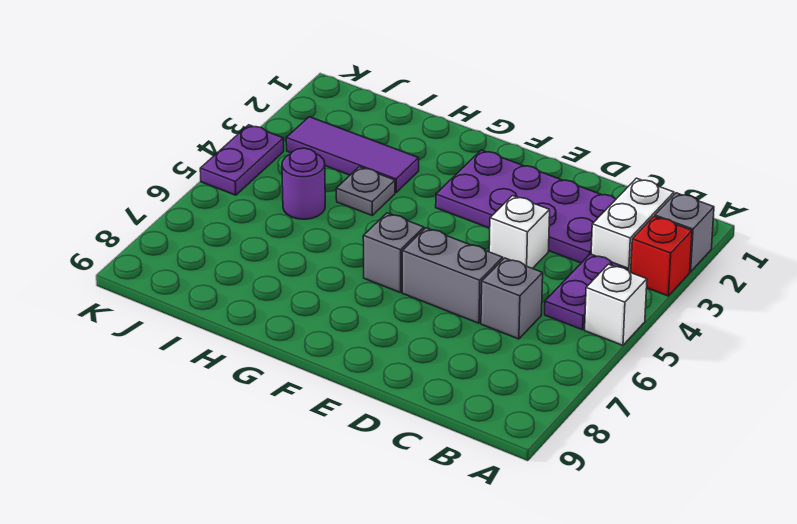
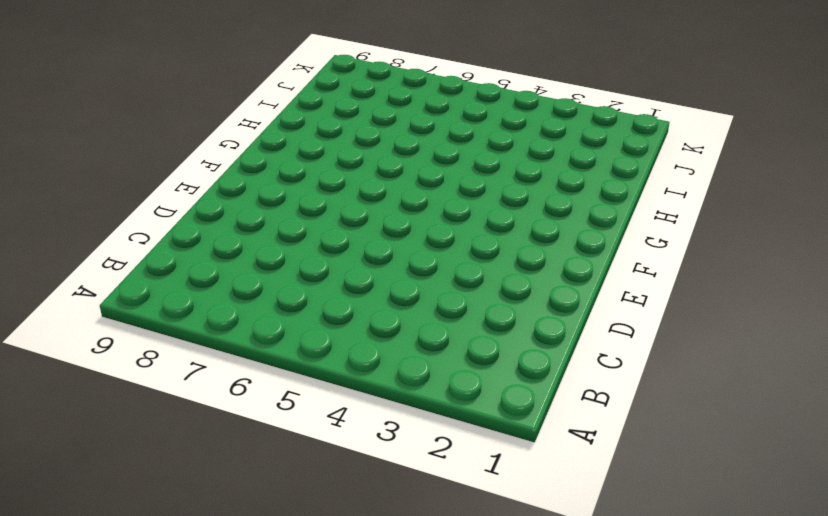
none -> grey brick A2 level 1
none -> red brick A3 level 1
none -> white brick A5 level 1

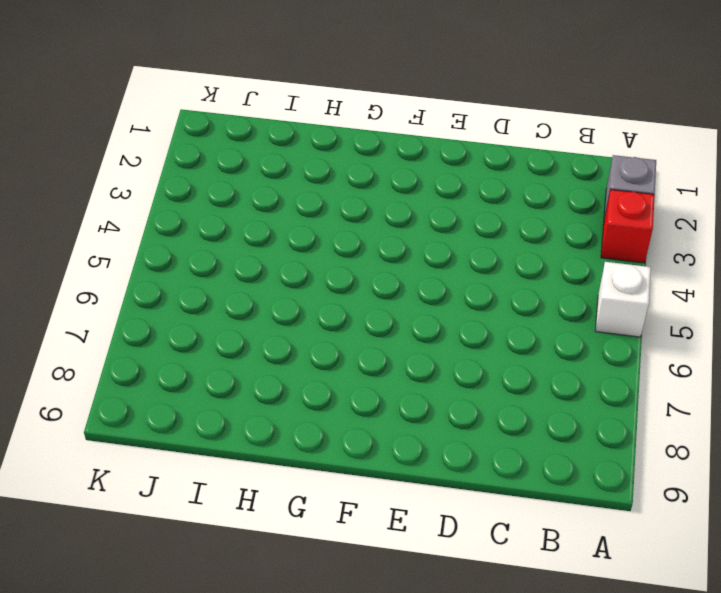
none -> white brick B2:B3 level 1
none -> purple plate B4:B5 level 1
none -> purple plate C2:F3 level 1

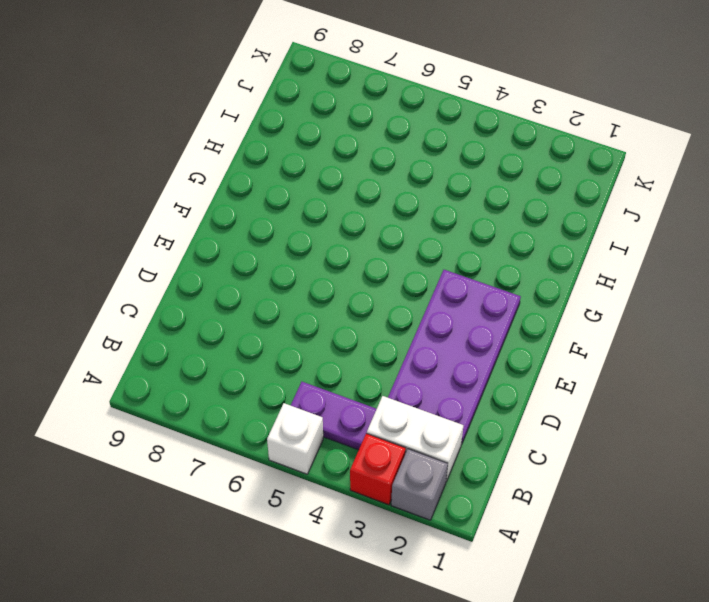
none -> grey brick C6 level 1
none -> white brick D4 level 1
none -> grey brick D6:E6 level 1

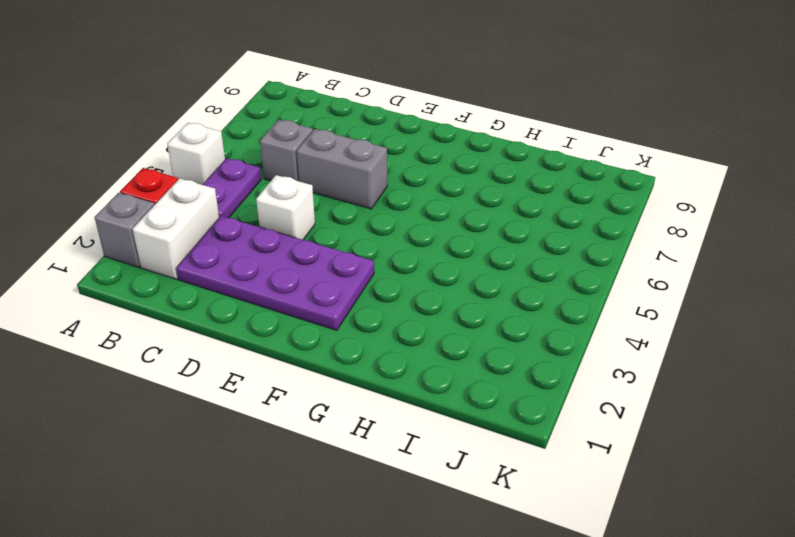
none -> grey brick F6 level 1
none -> purple tile H3:J3 level 1
none -> grey plate H4 level 1

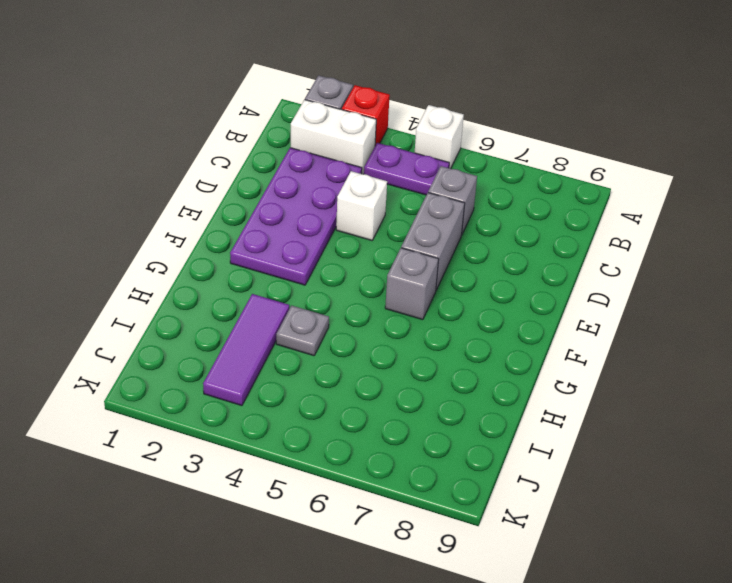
none -> purple round brick I5 level 1
none -> purple plate K4:K5 level 1

